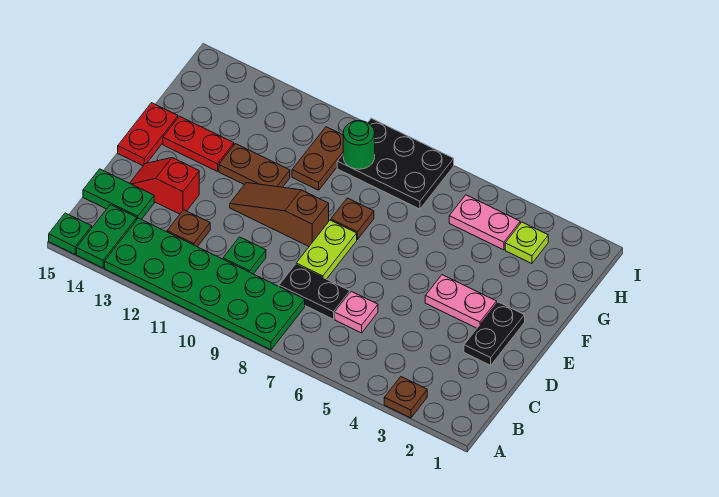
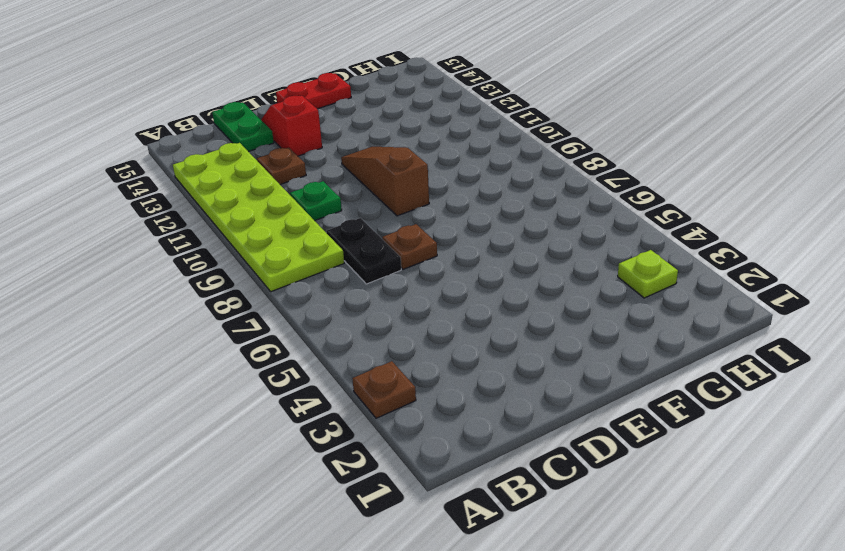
lime plate A8:B13 level 1 -> green plate A8:B13 level 1
brown plate D7 level 1 -> brown plate F8 level 1
none -> green plate A14:B14 level 1
none -> green plate A15 level 1
none -> pink plate C6 level 1

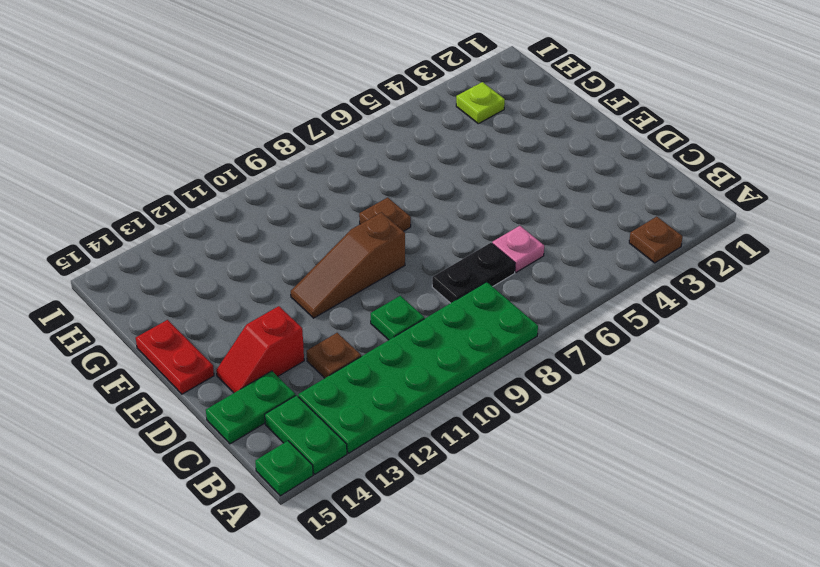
none -> black plate D2:E2 level 1
none -> lime plate D8:E8 level 1
none -> pink plate E3:E4 level 1

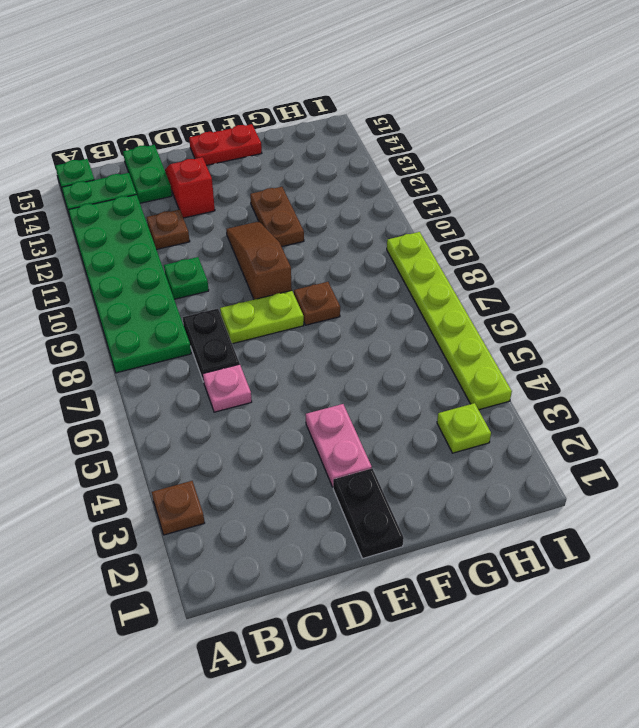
black plate E1:E2 level 1 -> black plate D2:E2 level 1
lime plate I4:I9 level 1 -> black plate H7:I9 level 1
none -> red plate F13:F14 level 1
none -> brown plate G10:H10 level 1
none -> pink plate H4:H5 level 1

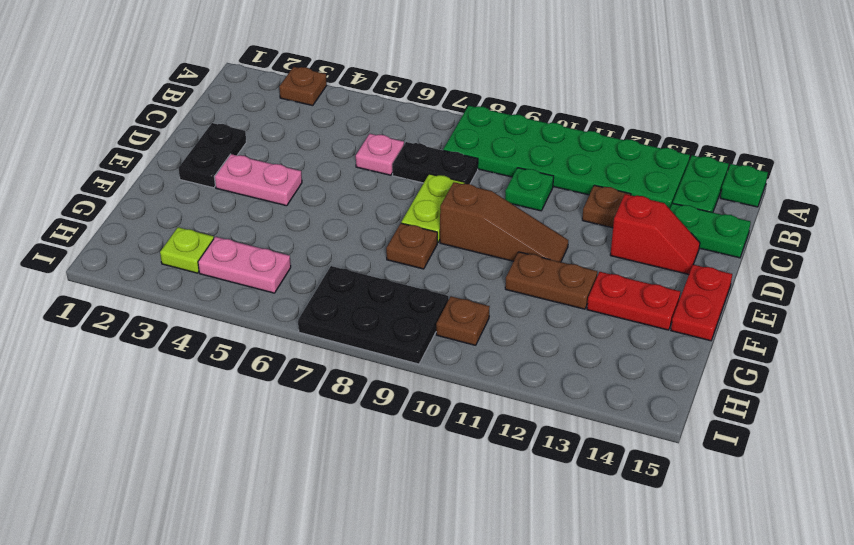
brown plate H10 level 1 -> brown plate G10:H10 level 1
none -> green round brick H9 level 2

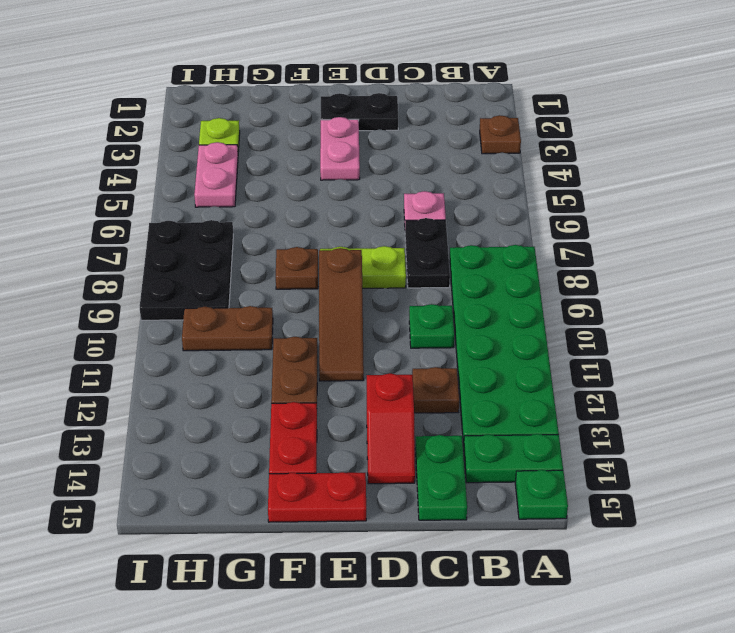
none -> green round brick H9 level 2

